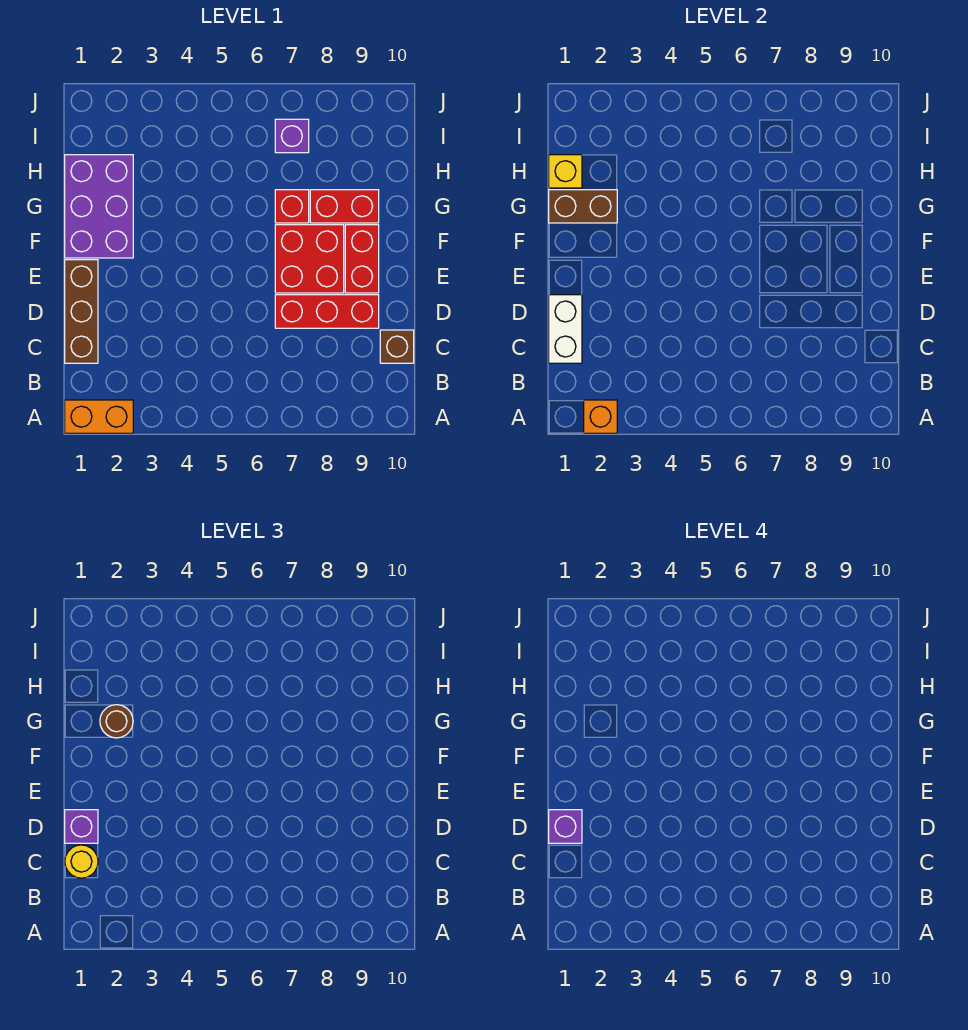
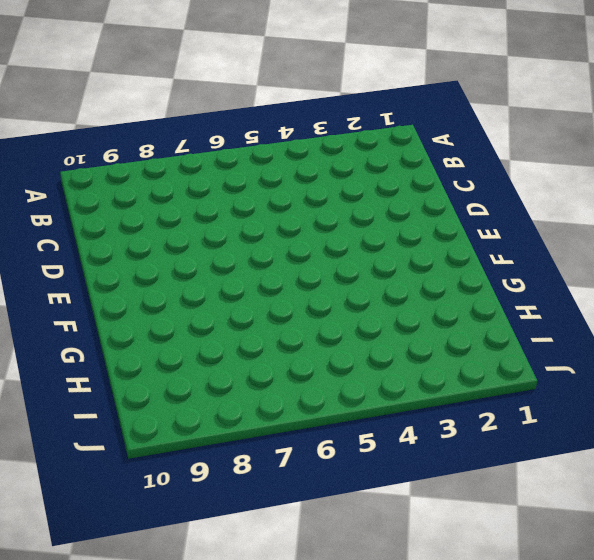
none -> orange brick A1:A2 level 1
none -> brown brick C1:E1 level 1
none -> brown brick C10 level 1

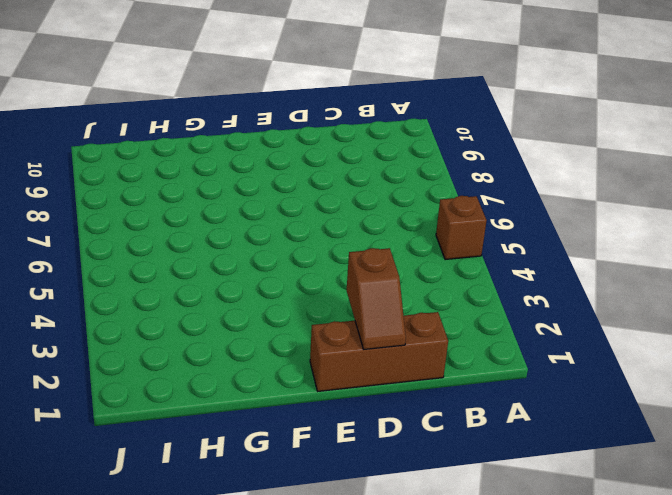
brown brick A5 level 1 -> brown brick C10 level 1
brown slope D1:D2 level 2 top 2 -> white brick C1:D1 level 2
none -> orange brick A1:A2 level 1
none -> red brick D7:D9 level 1
none -> red brick E7:F8 level 1

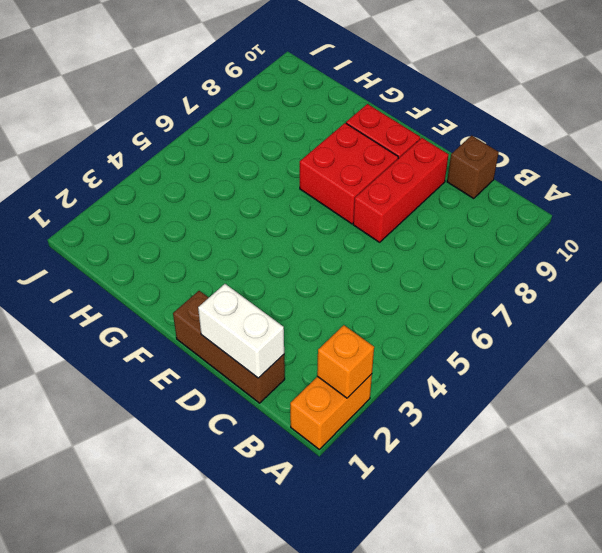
none -> purple brick F1:H2 level 1
none -> red brick G7 level 1
none -> red brick G8:G9 level 1

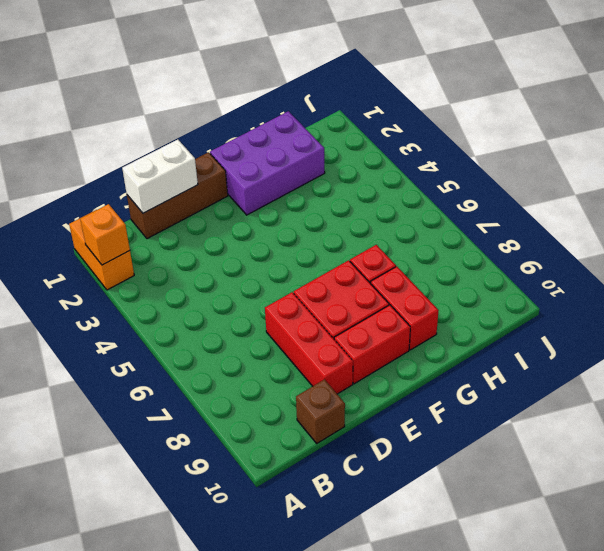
none -> purple brick I7 level 1
none -> brown brick G1:G2 level 2
none -> yellow brick H1 level 2

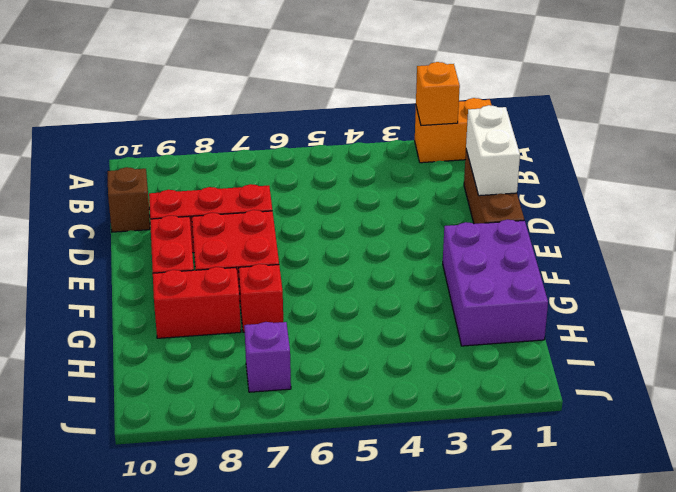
none -> brown brick G1:G2 level 2
none -> yellow brick H1 level 2
none -> yellow round brick C1 level 3

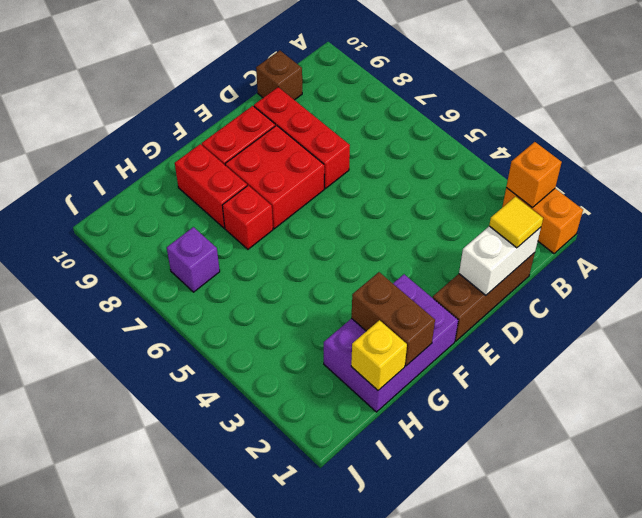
yellow tile C1 level 3 -> yellow round brick C1 level 3
none -> purple brick D1 level 3
none -> brown round brick G2 level 3
none -> purple brick D1 level 4

